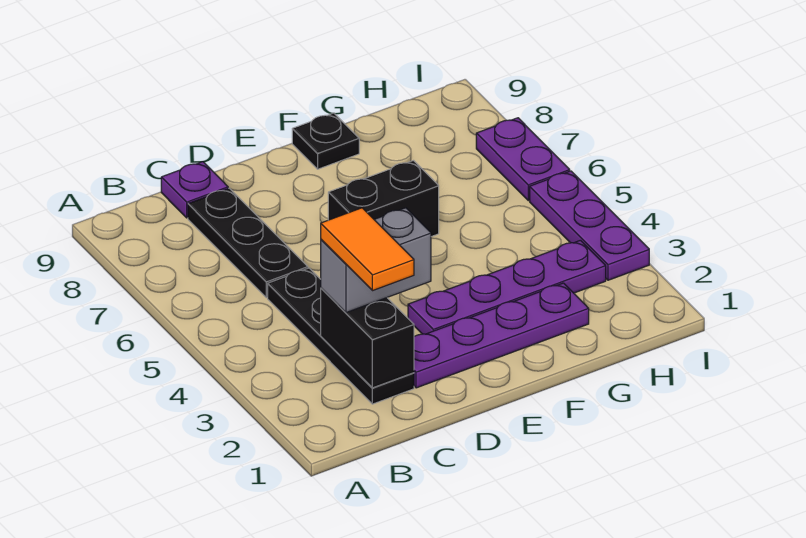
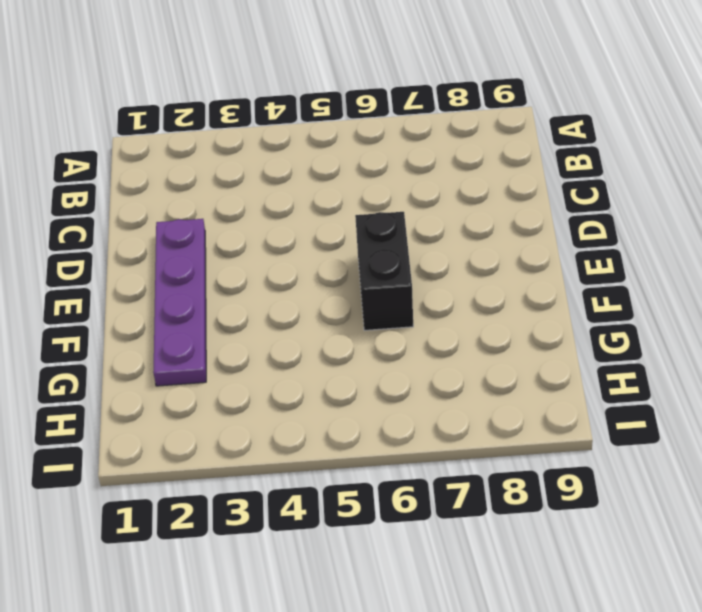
none -> black plate C2:C5 level 1
none -> black plate C6:C8 level 1
none -> purple plate C9 level 1

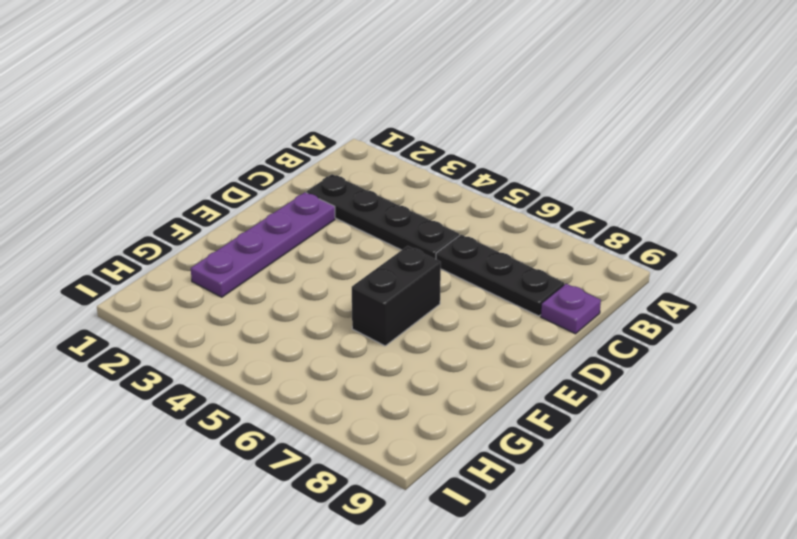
none -> purple plate E3:H3 level 1
none -> black plate F9 level 1
none -> purple plate I3:I5 level 1

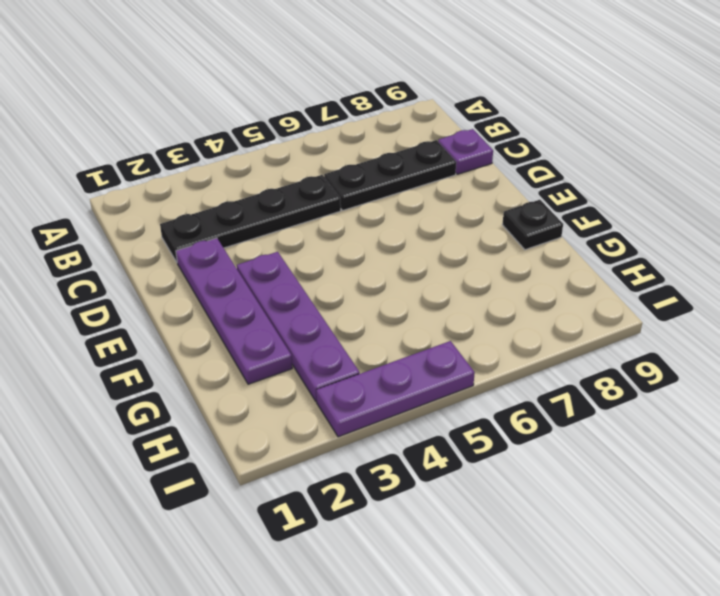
none -> black brick E6:F6 level 1
none -> purple plate I6:I7 level 1
none -> black brick C2:C3 level 2

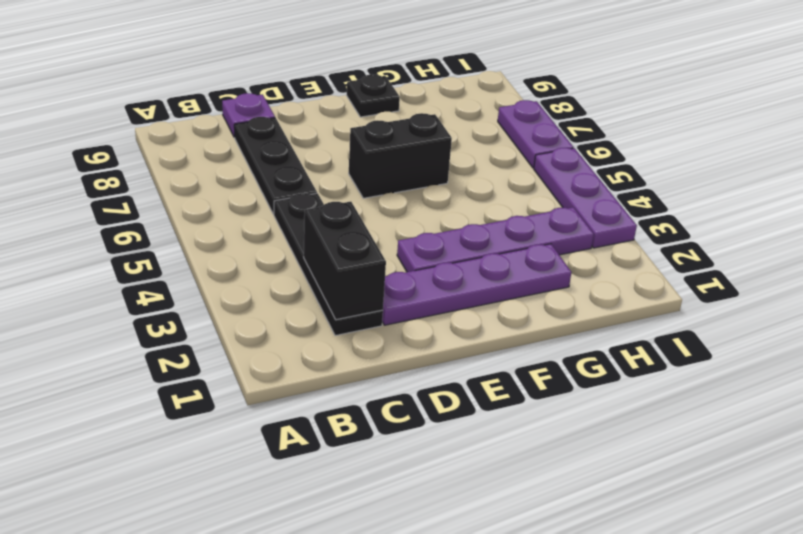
none -> grey brick C3:D3 level 3
none -> orange tile C2:C3 level 4

